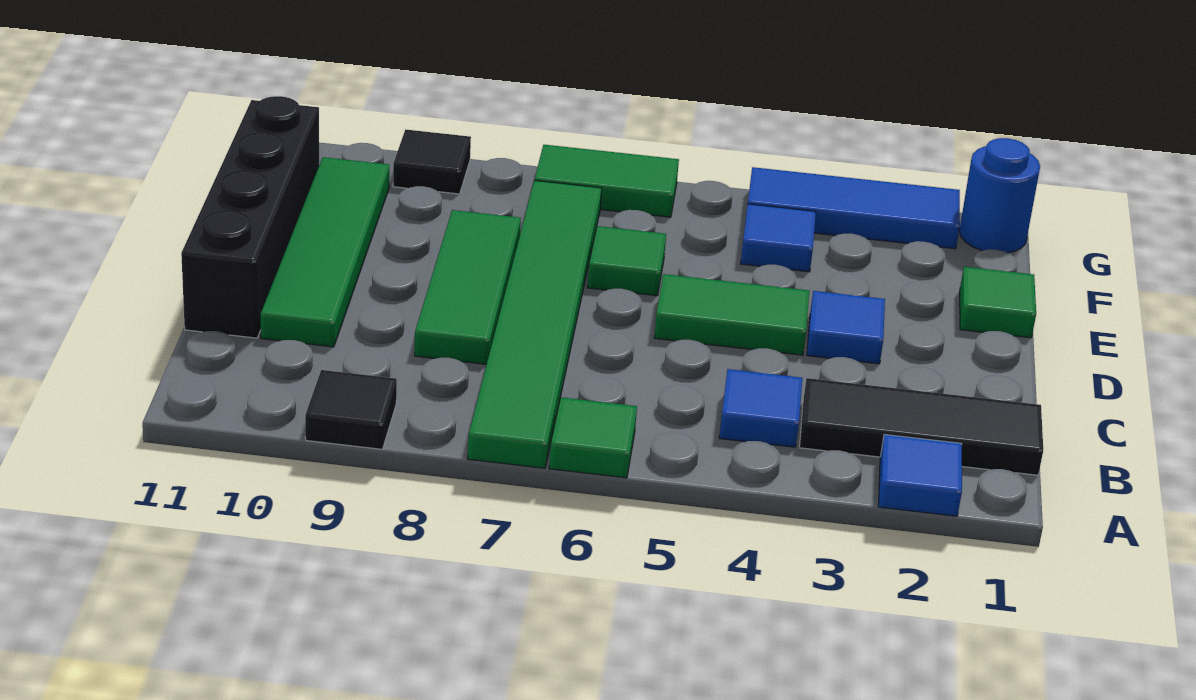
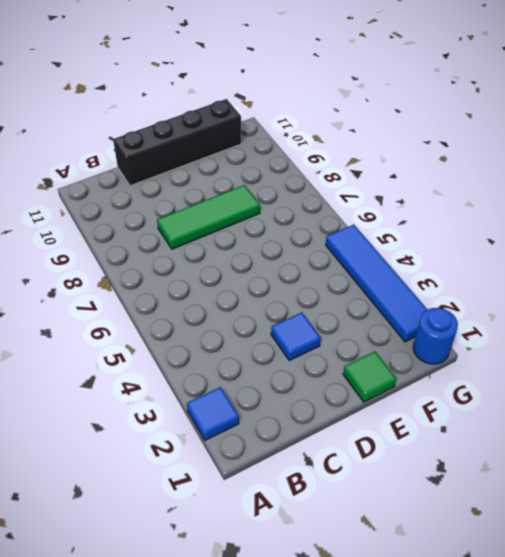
blue tile G2:G5 level 1 -> blue tile G2:G4 level 1
none -> green tile A6 level 1
none -> green tile A7:F7 level 1
none -> black tile A9 level 1

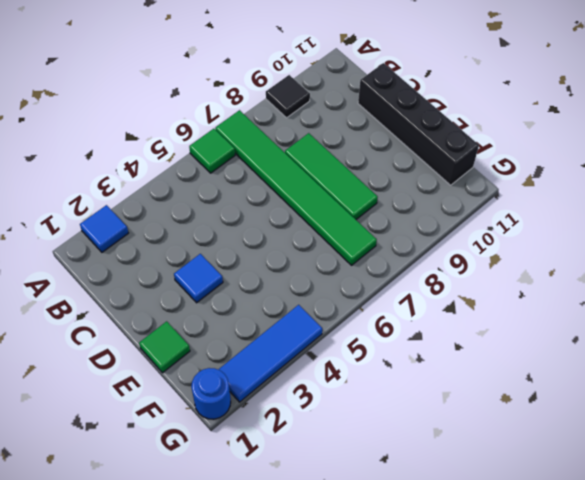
none -> black tile B1:B3 level 1
none -> blue tile B4 level 1
none -> green tile C10:F10 level 1

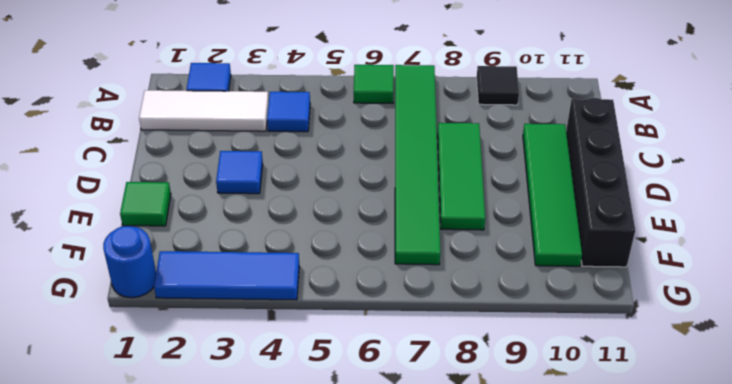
white tile B1:B3 level 1 -> black tile B1:B3 level 1
none -> green tile D4:D5 level 1
none -> green tile E6 level 1
none -> blue tile F4 level 1

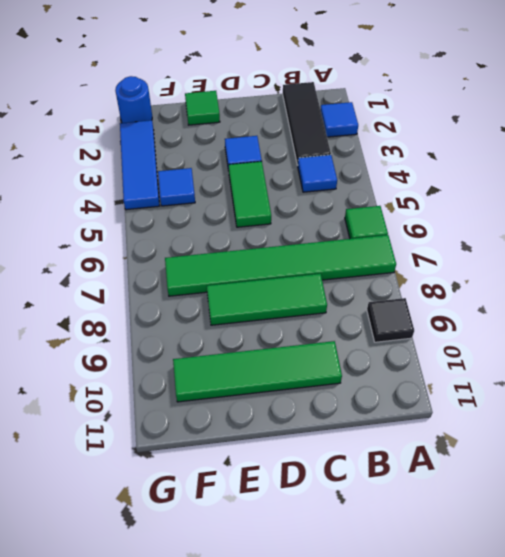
none -> black brick C11:F11 level 1
none -> green tile E6 level 1
none -> green tile G6:G7 level 1

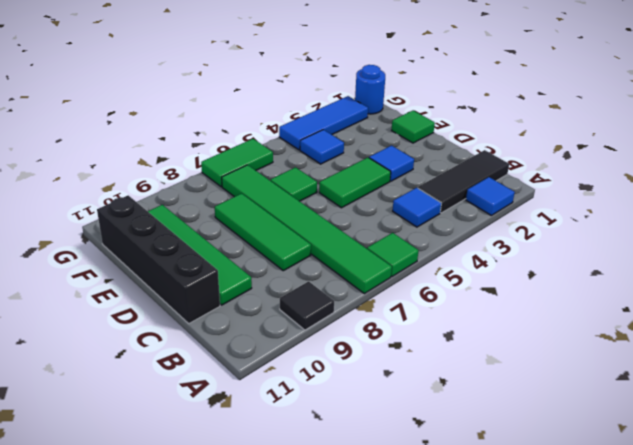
none -> black tile G9 level 1

